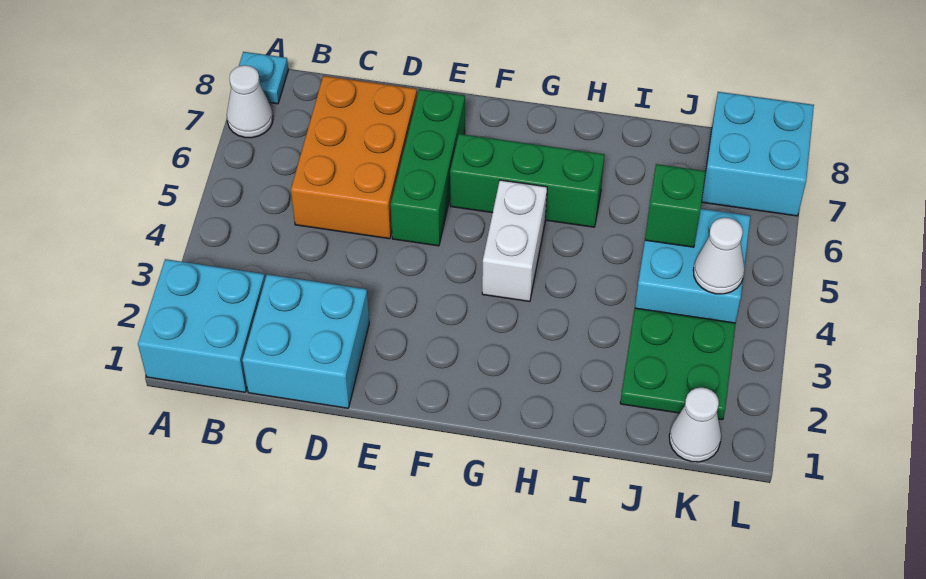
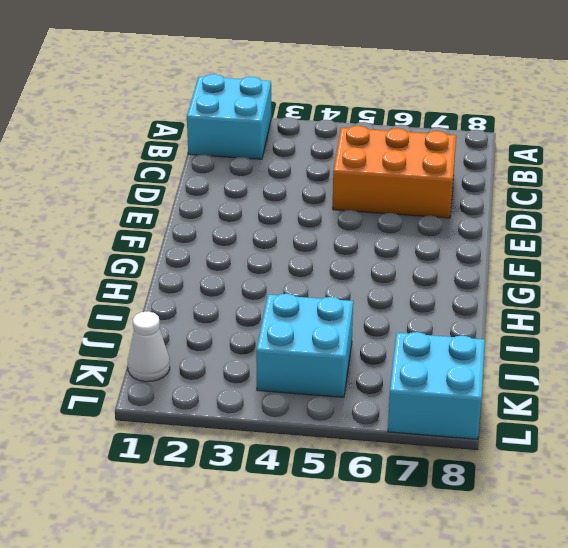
none -> white cone A7 level 1
none -> cyan plate A8 level 1
none -> cyan brick C1:D2 level 1

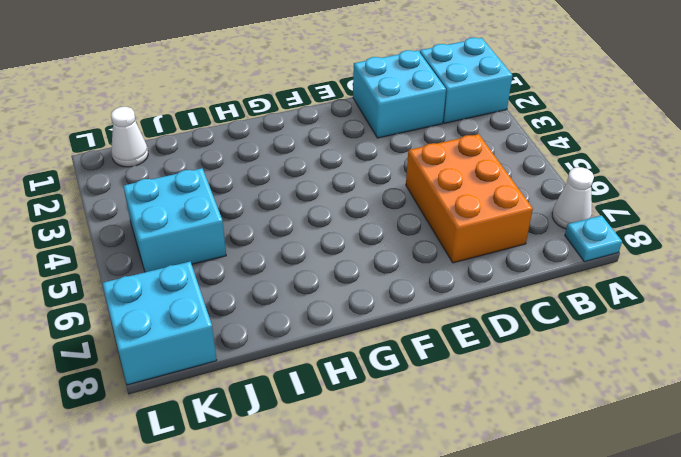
none -> green brick E5:E7 level 1
none -> green brick F6:H6 level 1
none -> white brick G4:G5 level 1

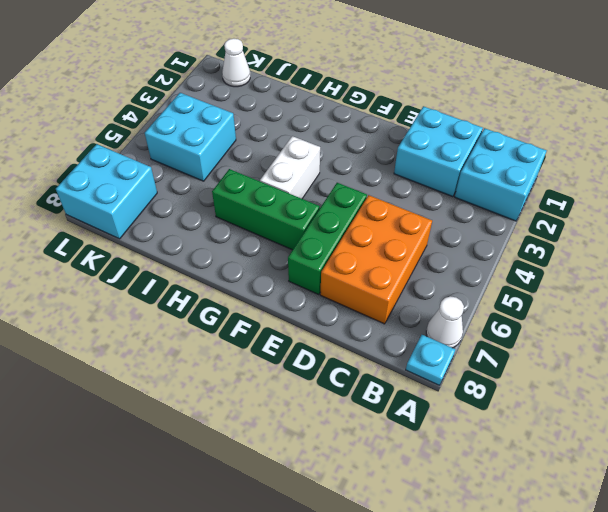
none -> green plate J2:K3 level 1
none -> green brick J5 level 2
none -> white cone K4 level 2

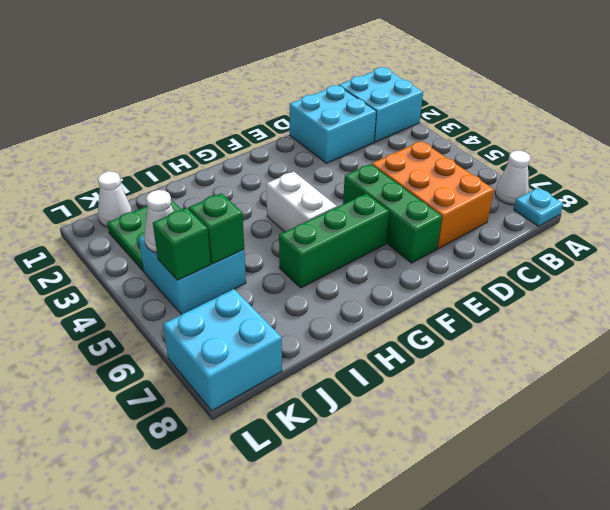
green brick K5 level 2 -> none

